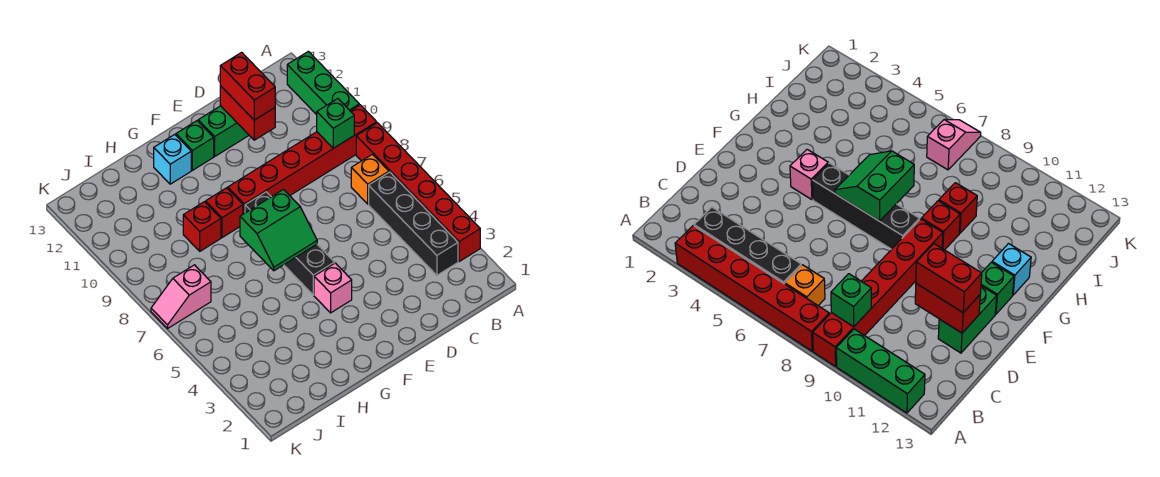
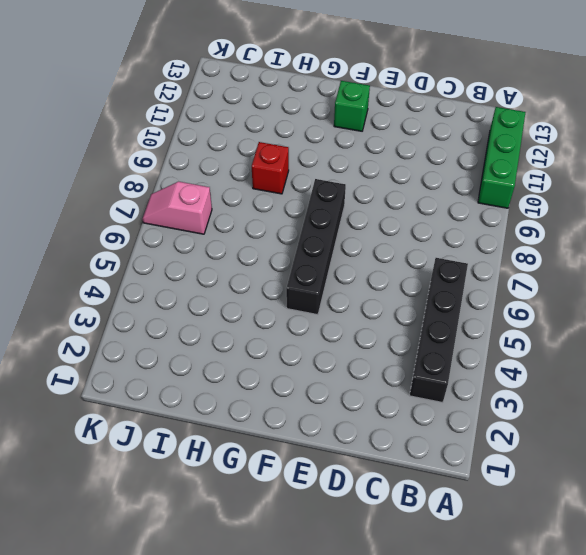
none -> red brick A3:A8 level 1
none -> red brick A9:F9 level 1
none -> orange brick B7 level 1

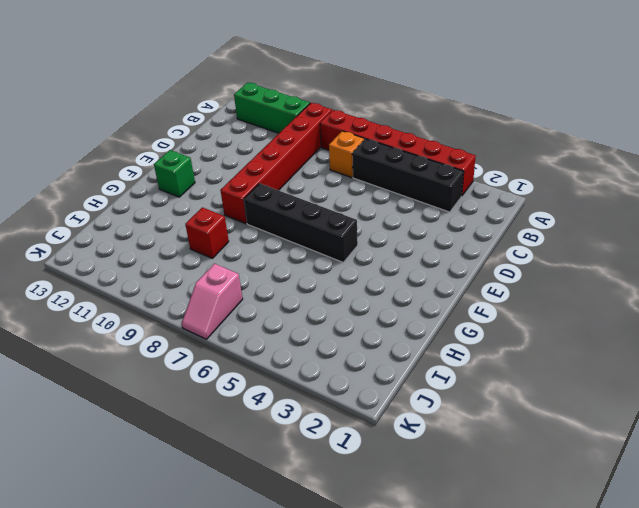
none -> green brick D12:E12 level 1
none -> pink brick F4 level 1
none -> red brick G9 level 1

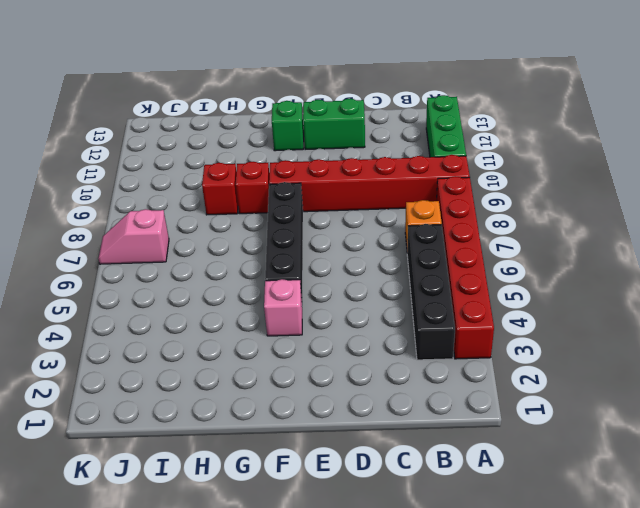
none -> cyan brick G12 level 1
none -> green brick B9 level 2
none -> red brick D11:D12 level 2

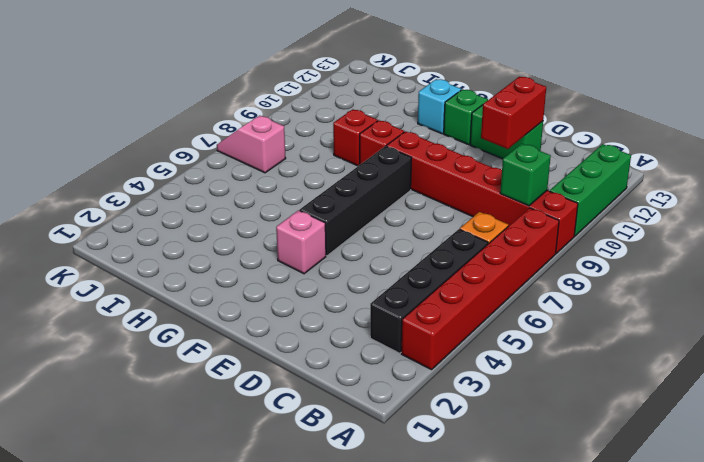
none -> green slope F6:G7 level 2 top 7
none -> red brick D11:D12 level 3

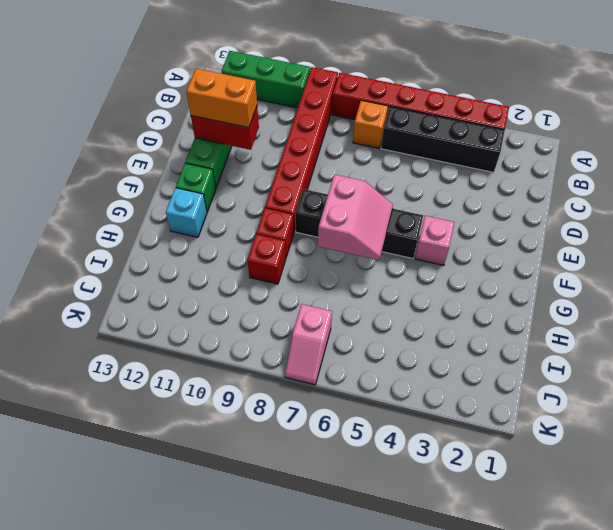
orange brick D11:D12 level 3 -> red brick D11:D12 level 3
pink slope F6:G7 level 2 top 7 -> green slope F6:G7 level 2 top 7
none -> green brick B9 level 2

